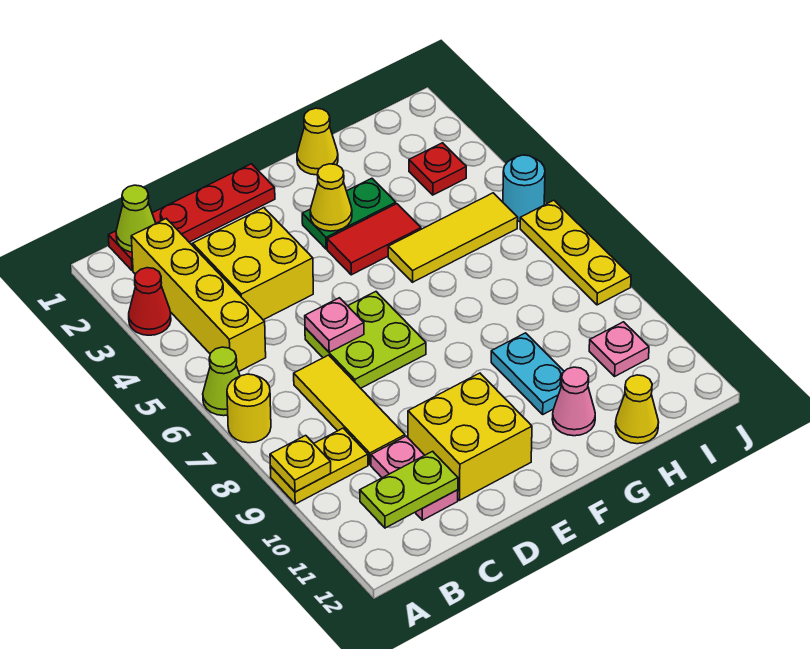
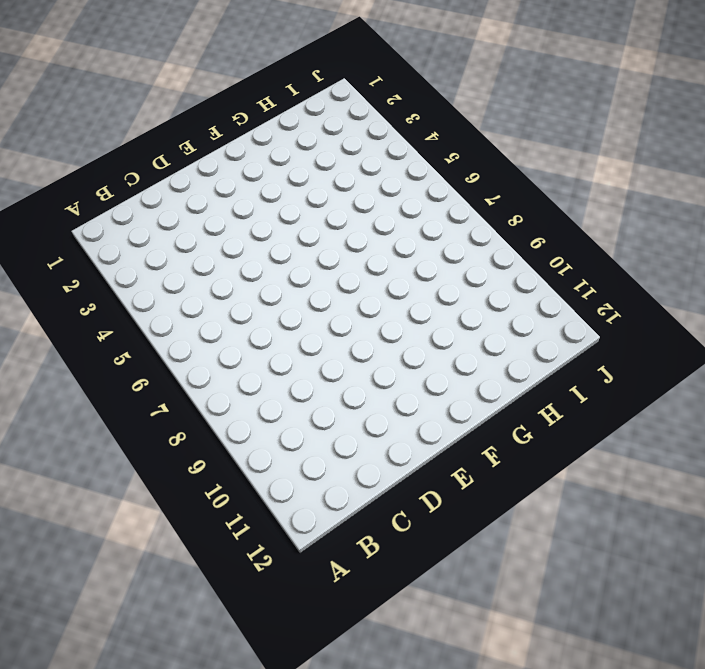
none -> red cone A3 level 1
none -> lime cone A6 level 1
none -> yellow round brick A7 level 1

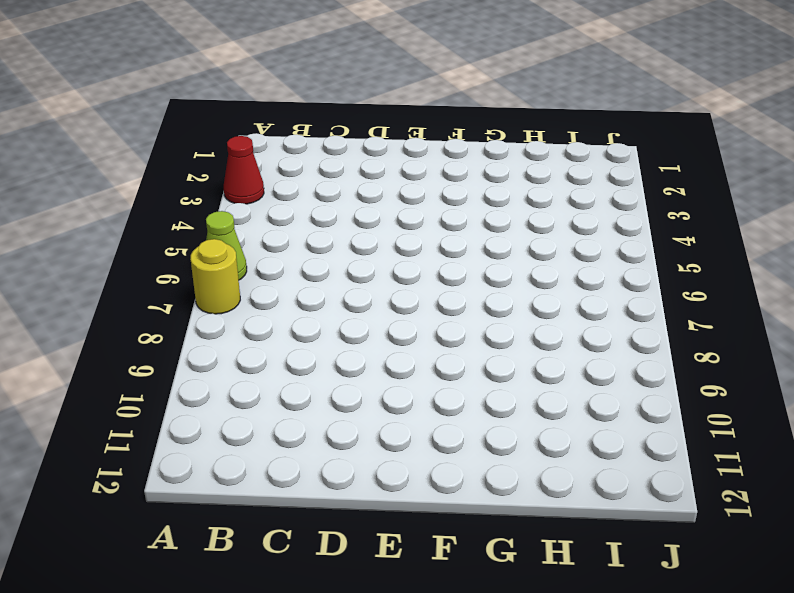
none -> yellow plate A9:B9 level 1
none -> red plate B1:E1 level 1
none -> yellow brick B2:B5 level 1

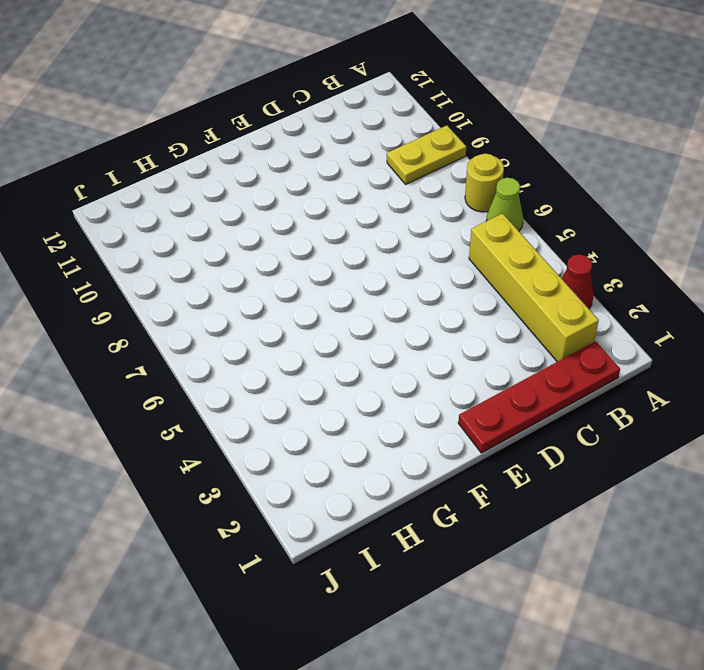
none -> yellow brick C3:D4 level 1
none -> yellow tile C7:C9 level 1
none -> pink plate C10:C11 level 1

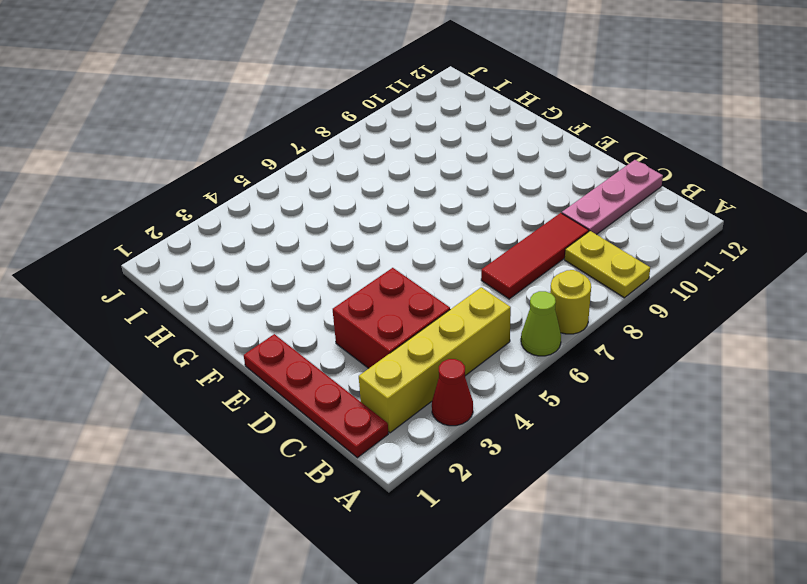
red brick C3:D4 level 1 -> yellow brick C3:D4 level 1
red tile C7:C9 level 1 -> yellow tile C7:C9 level 1
pink plate C10:C12 level 1 -> pink plate C10:C11 level 1
none -> lime plate D6:E7 level 1
none -> yellow brick D10:E11 level 1
none -> green plate F3:G3 level 1

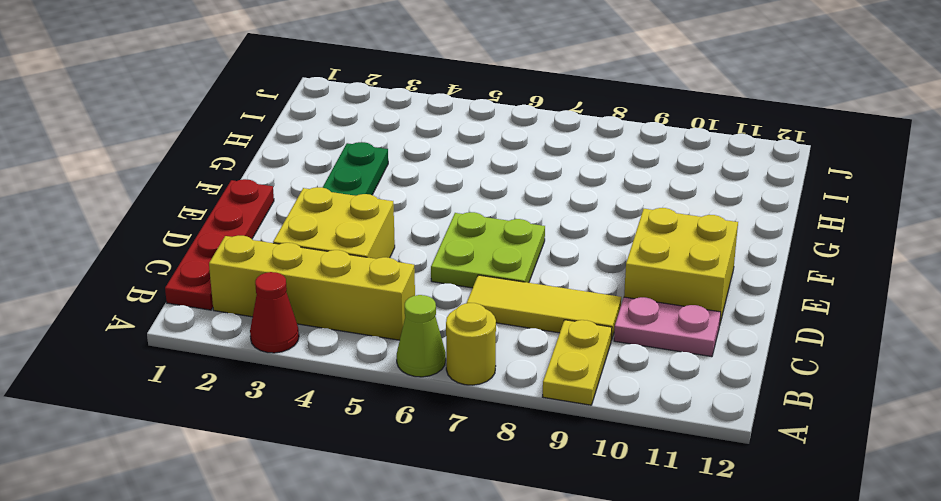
none -> red tile F4:G4 level 1
none -> yellow cone G1 level 1
none -> yellow tile G5:I5 level 1

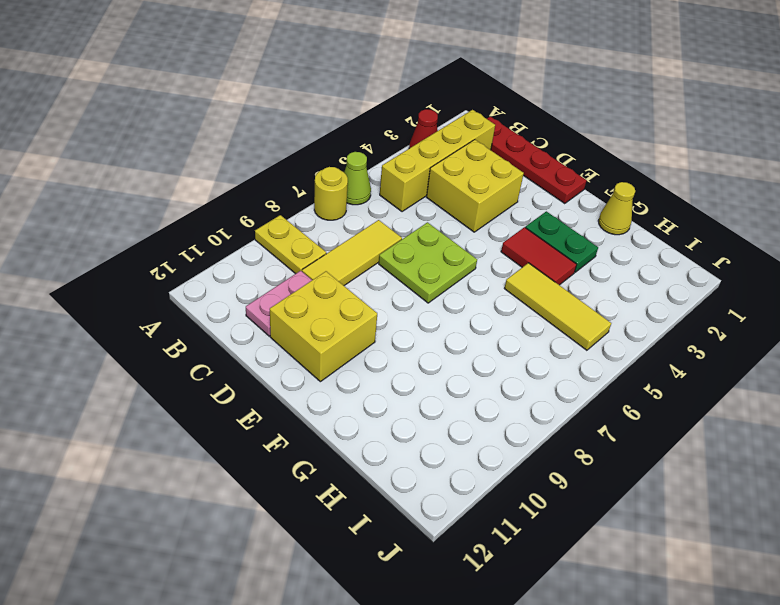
none -> cyan plate G9:G10 level 1
none -> pink cone G11 level 1
none -> yellow cone H12 level 1

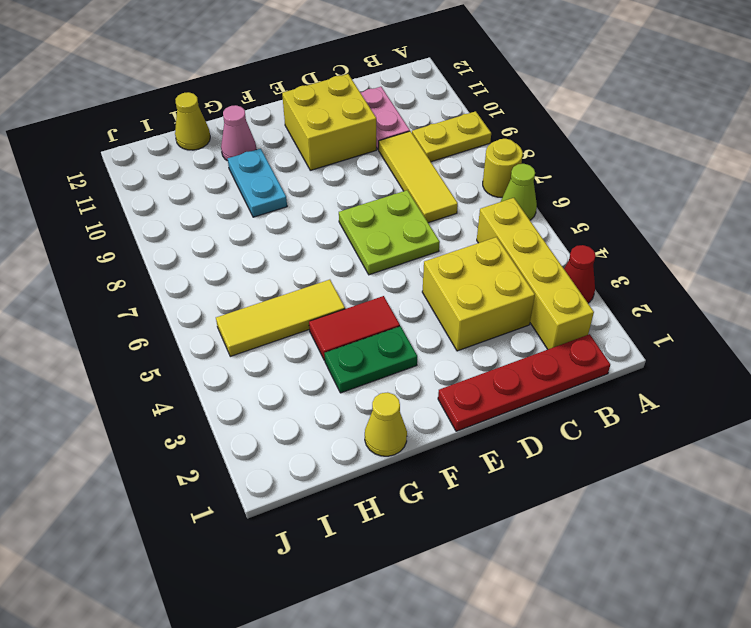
none -> red plate I3 level 1
none -> pink plate I10 level 1
none -> cyan round brick J5 level 1

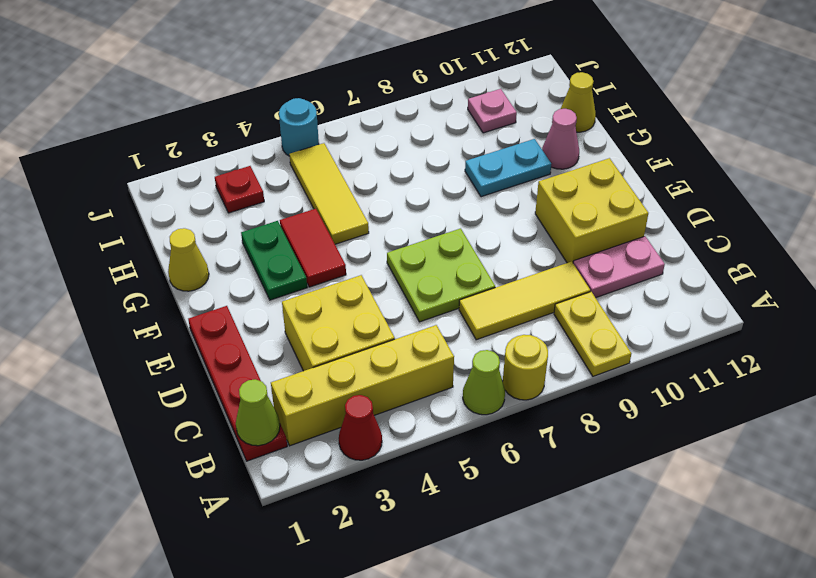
none -> yellow plate J6:J8 level 1
none -> yellow plate A9 level 2
none -> lime plate B11:C11 level 2

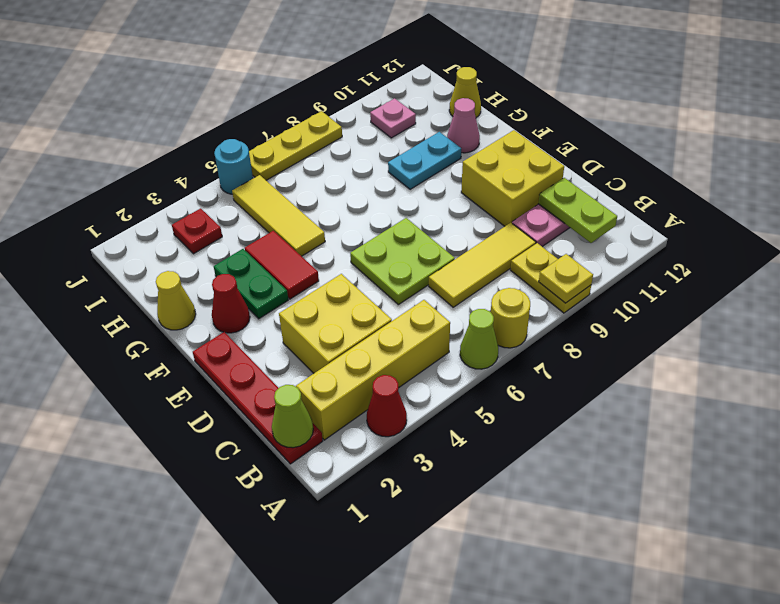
red cone F2 level 1 -> none
none -> pink plate D6 level 2
none -> yellow cone F3 level 2

